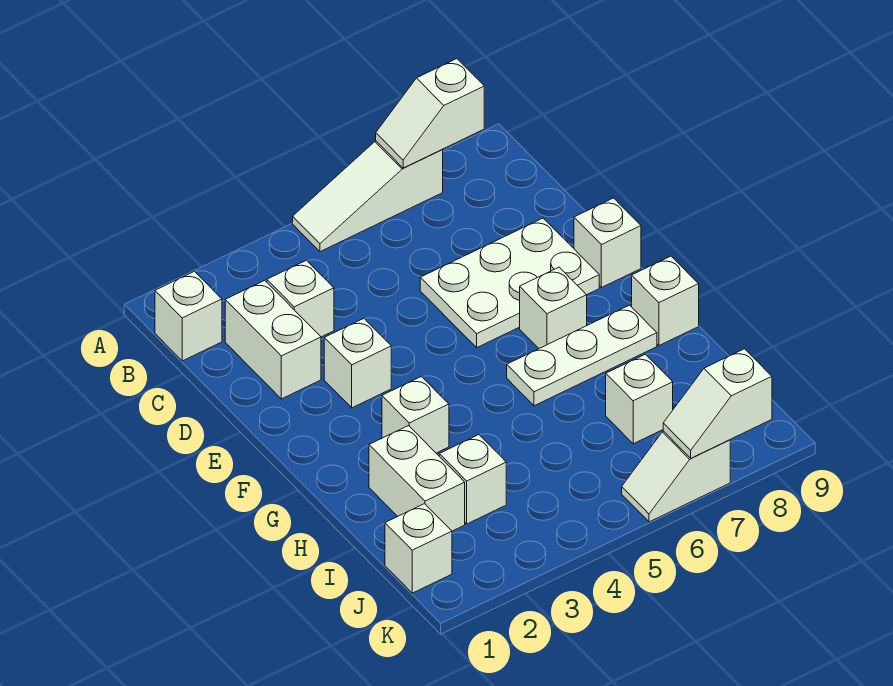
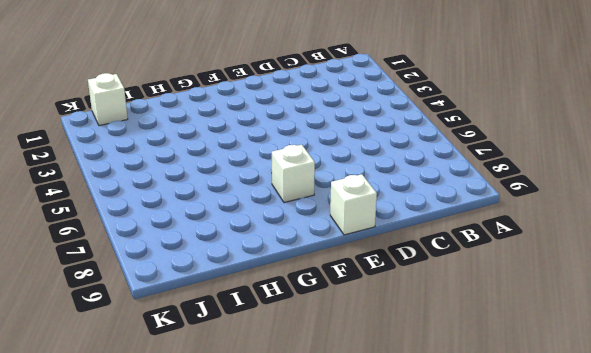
none -> white slope A5:A7 level 1 top 7
none -> white brick B1 level 1
none -> white brick C2:D2 level 1

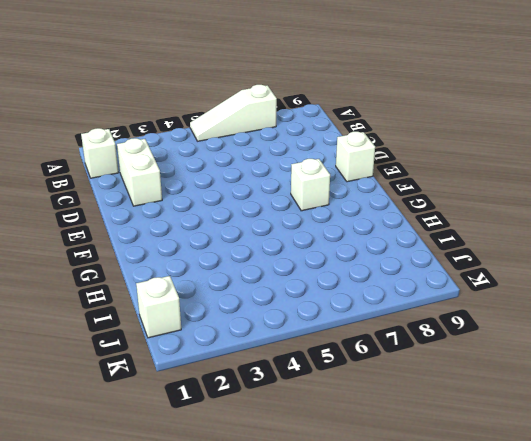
none -> white brick C3 level 1
none -> white plate D6:E8 level 1
none -> white brick E3 level 1

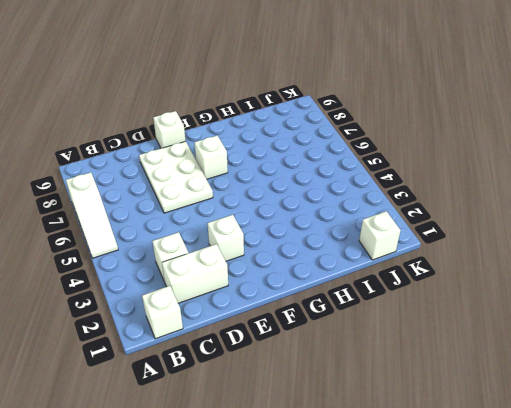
none -> white brick G3 level 1
none -> white plate G6:G8 level 1
none -> white brick G9 level 1

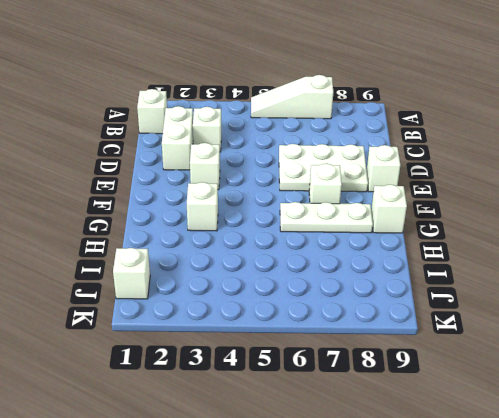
none -> white brick H2:I2 level 1
none -> white brick I3 level 1
none -> white brick I7 level 1

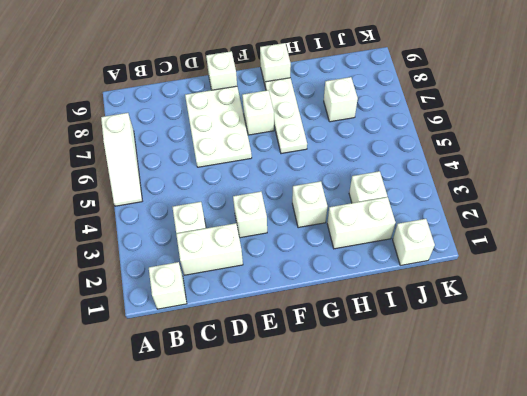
none -> white slope K6:K7 level 1 top 7
none -> white slope A7:A8 level 2 top 8
none -> white slope K7:K8 level 2 top 8

